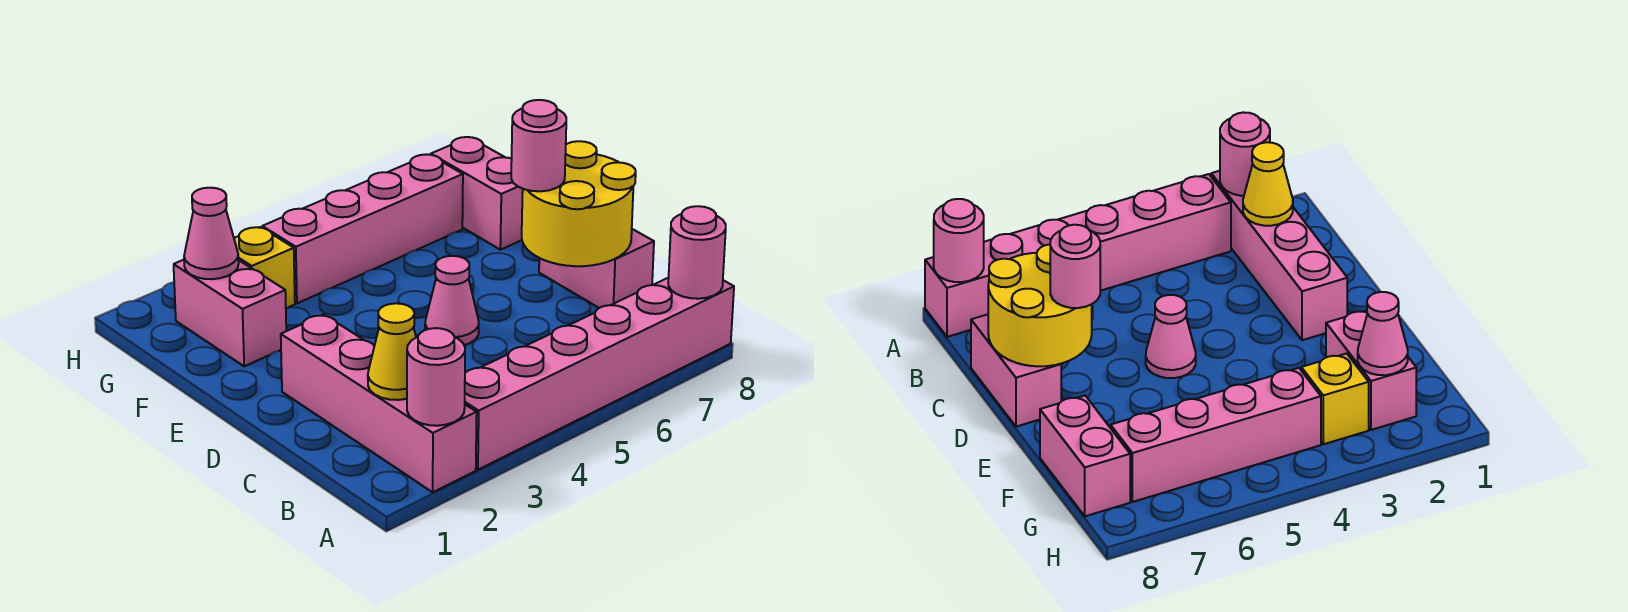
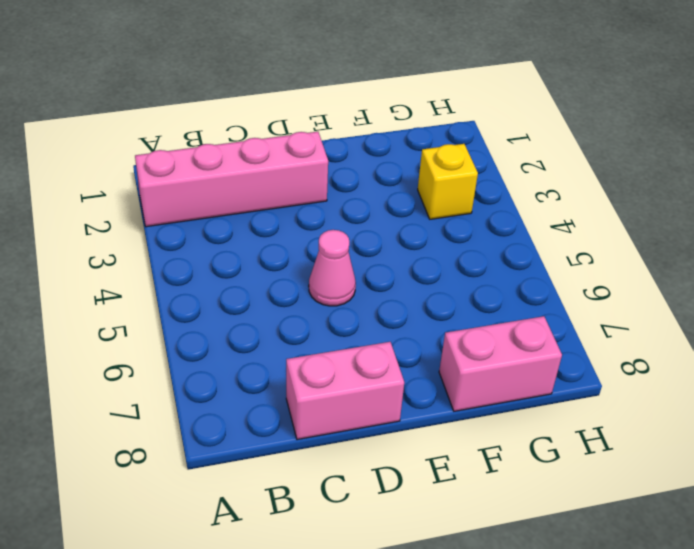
none -> pink brick A3:A8 level 1
none -> pink brick F2:G2 level 1
none -> pink brick G4:G7 level 1

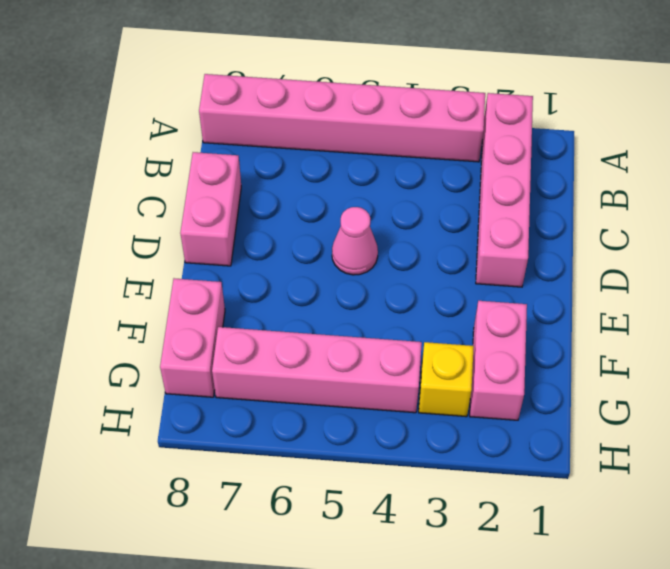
none -> pink round brick A2 level 2
none -> pink round brick A8 level 2
none -> yellow cone B2 level 2

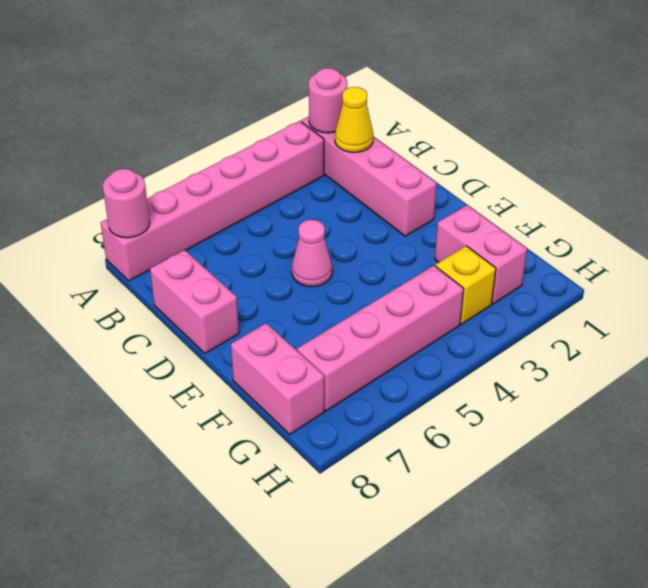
none -> yellow round brick C7:D8 level 2
none -> pink cone G2 level 2
none -> pink round brick D7 level 3

